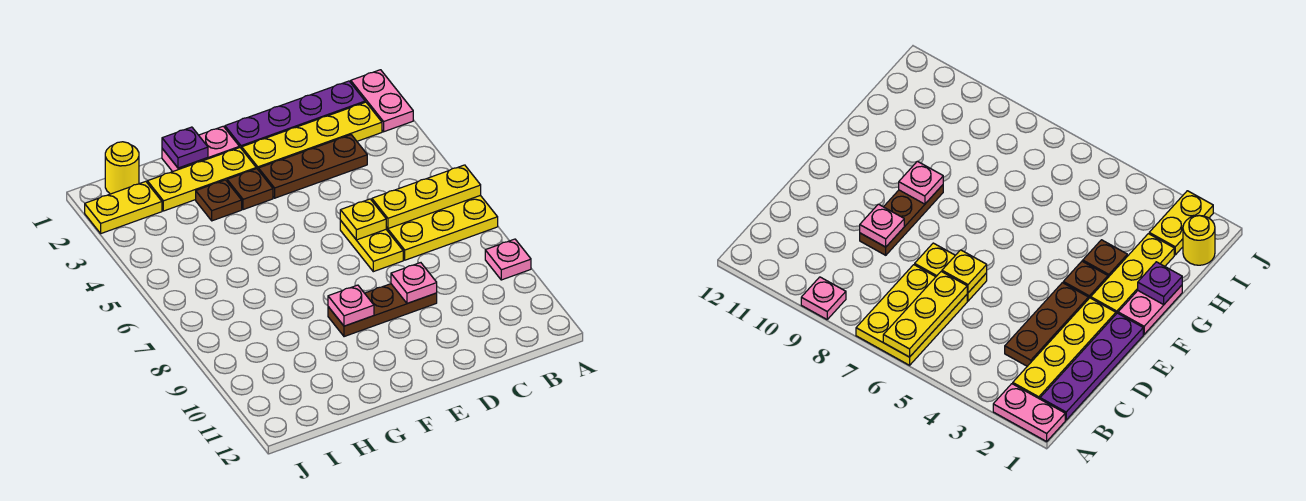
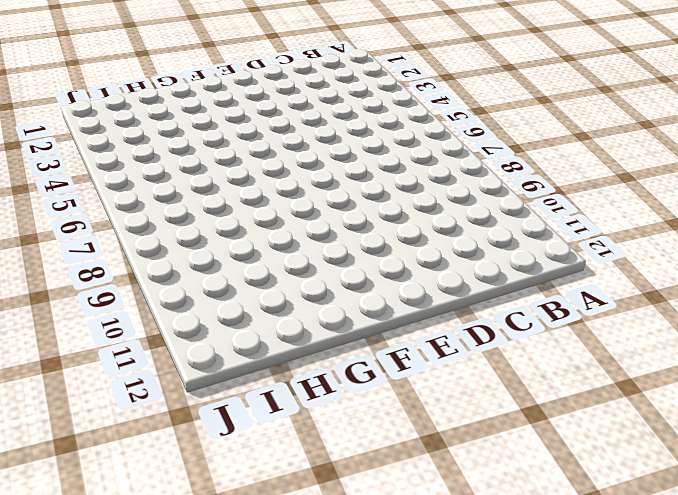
none -> pink plate A1:A2 level 1
none -> yellow plate A6:C7 level 1
none -> pink plate A9 level 1

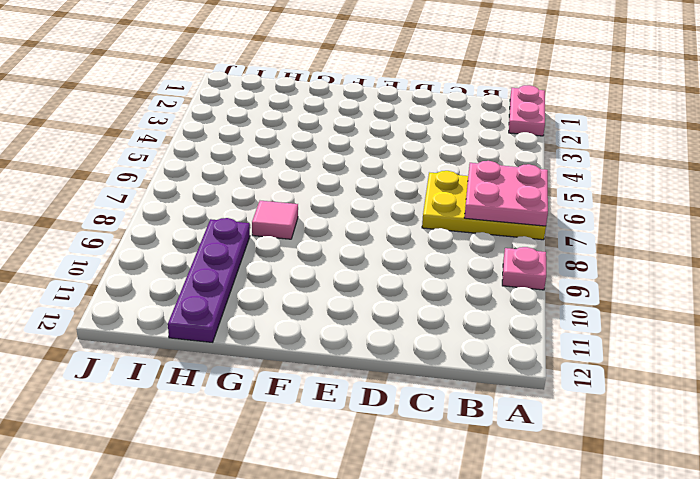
pink plate A6:B7 level 2 -> yellow plate A6:C6 level 2
pink tile G8 level 1 -> none
purple plate H9:H12 level 1 -> purple plate B1:E1 level 1
none -> yellow plate B2:E2 level 1
none -> brown plate C3:E3 level 1
none -> yellow plate D6:D7 level 1

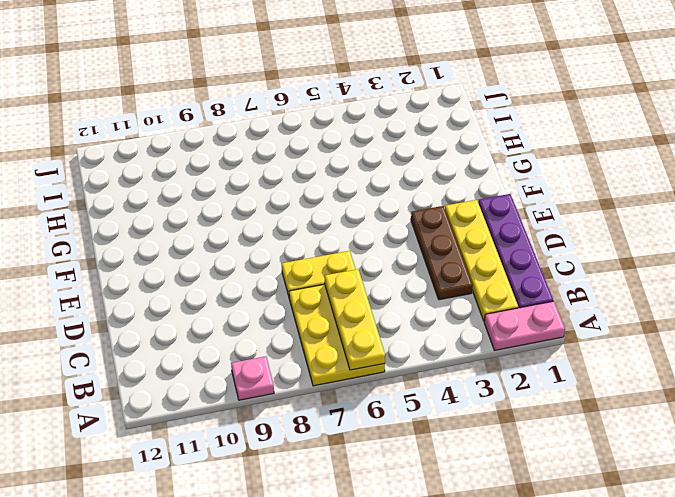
none -> brown plate D9:F9 level 1
none -> pink plate F1:G1 level 1
none -> yellow plate F2:H2 level 1

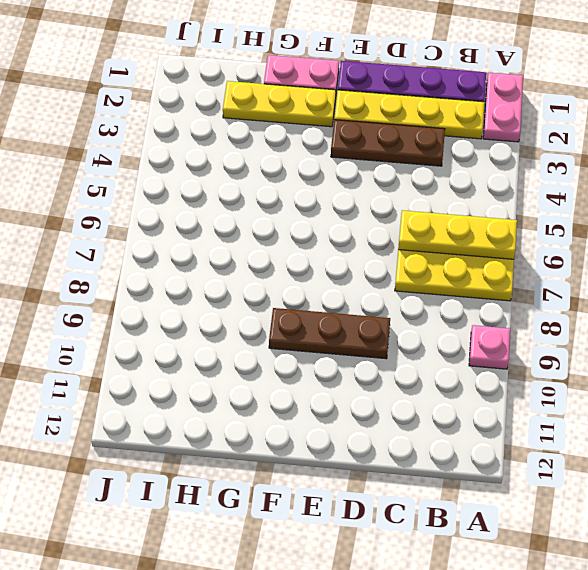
none -> yellow plate D6:D7 level 1
none -> brown plate F3 level 1
none -> brown plate G3 level 1

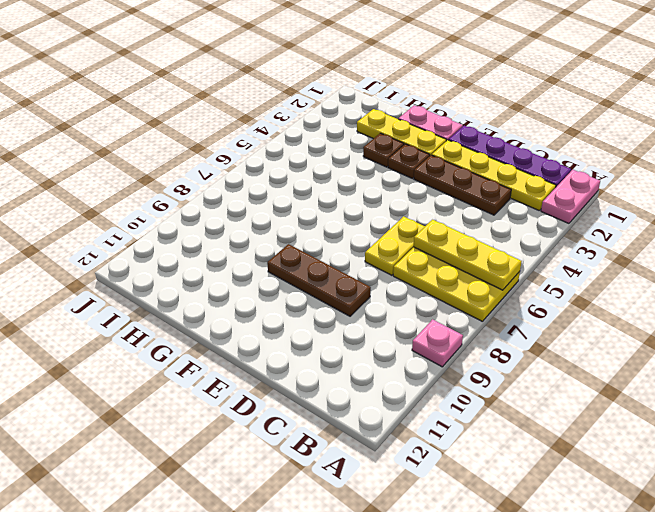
none -> yellow round brick I1 level 1
none -> yellow plate I2:J2 level 1
none -> yellow plate D6 level 2

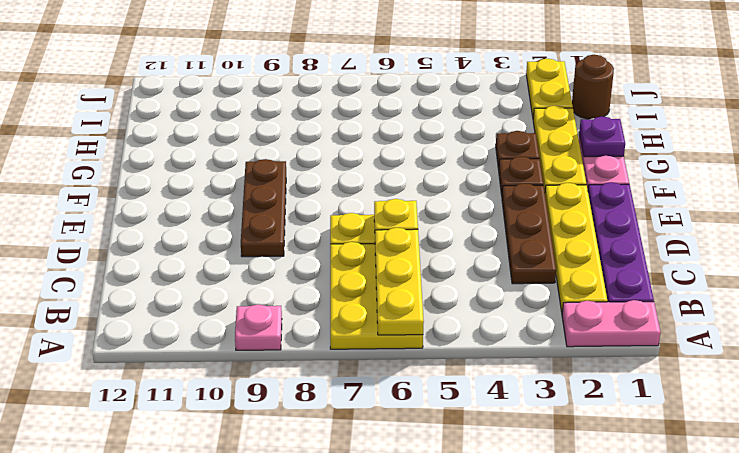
brown round brick I1 level 1 -> yellow round brick I1 level 1
none -> pink plate D9 level 2
none -> pink plate F9 level 2

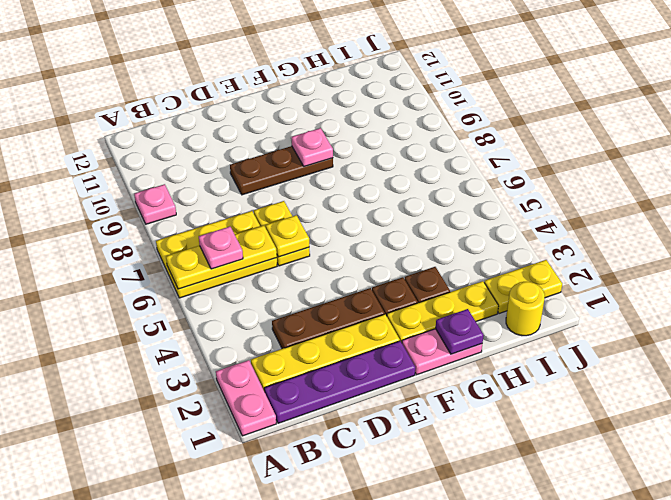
pink plate B6 level 3 -> pink plate D9 level 2

